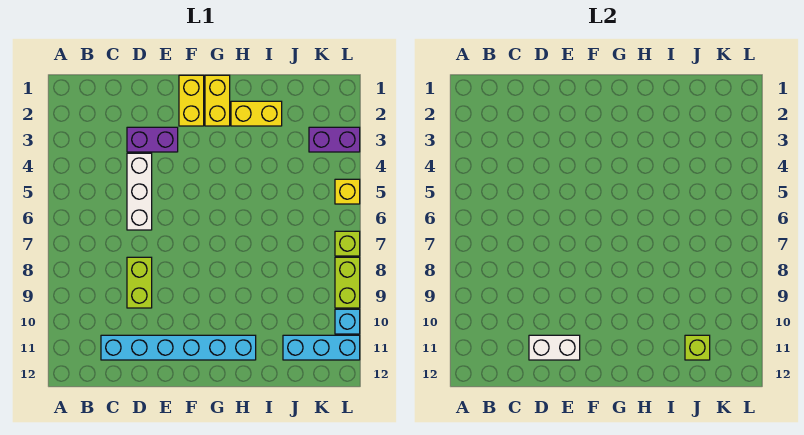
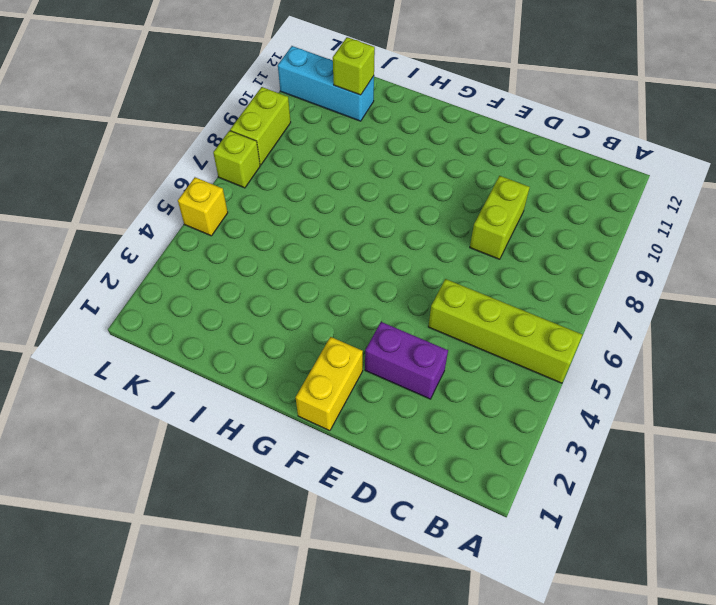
lime brick A5:D5 level 1 -> white brick D4:D6 level 1
none -> cyan brick C11:H11 level 1
none -> yellow brick G1:G2 level 1
none -> yellow brick H2:I2 level 1

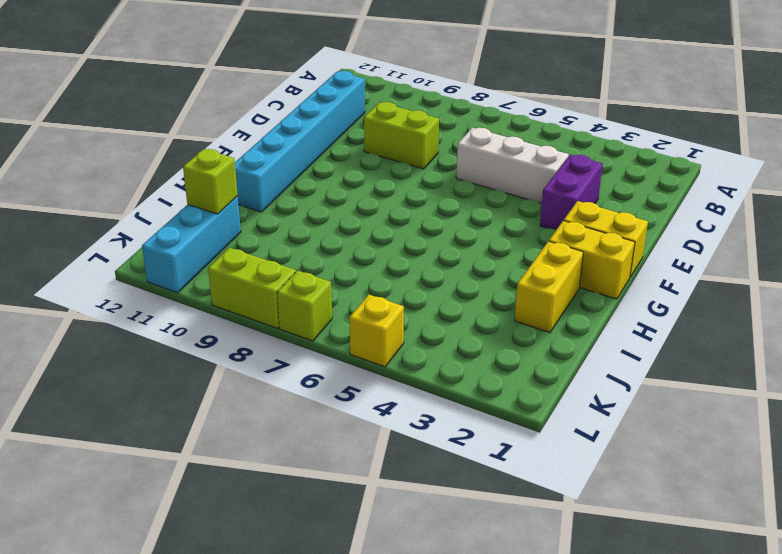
none -> purple brick K3:L3 level 1
none -> cyan brick L10 level 1
none -> white brick D11:E11 level 2

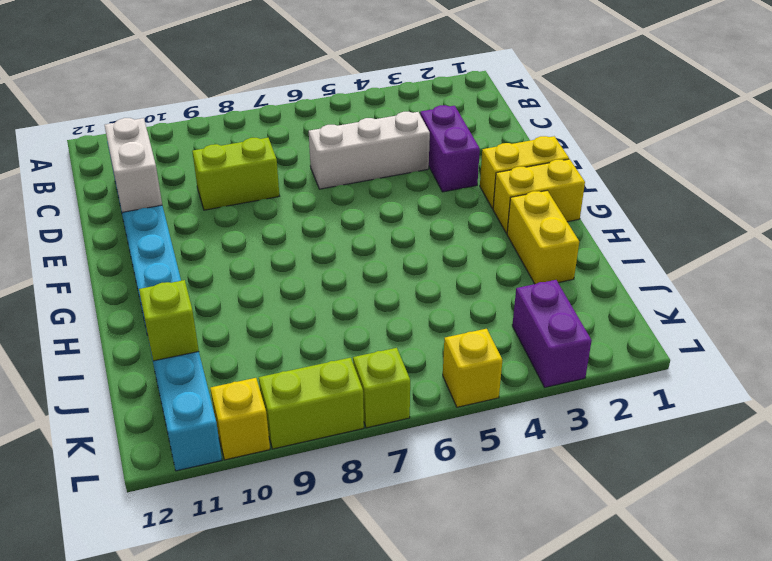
yellow brick L10 level 1 -> cyan brick L10 level 1

